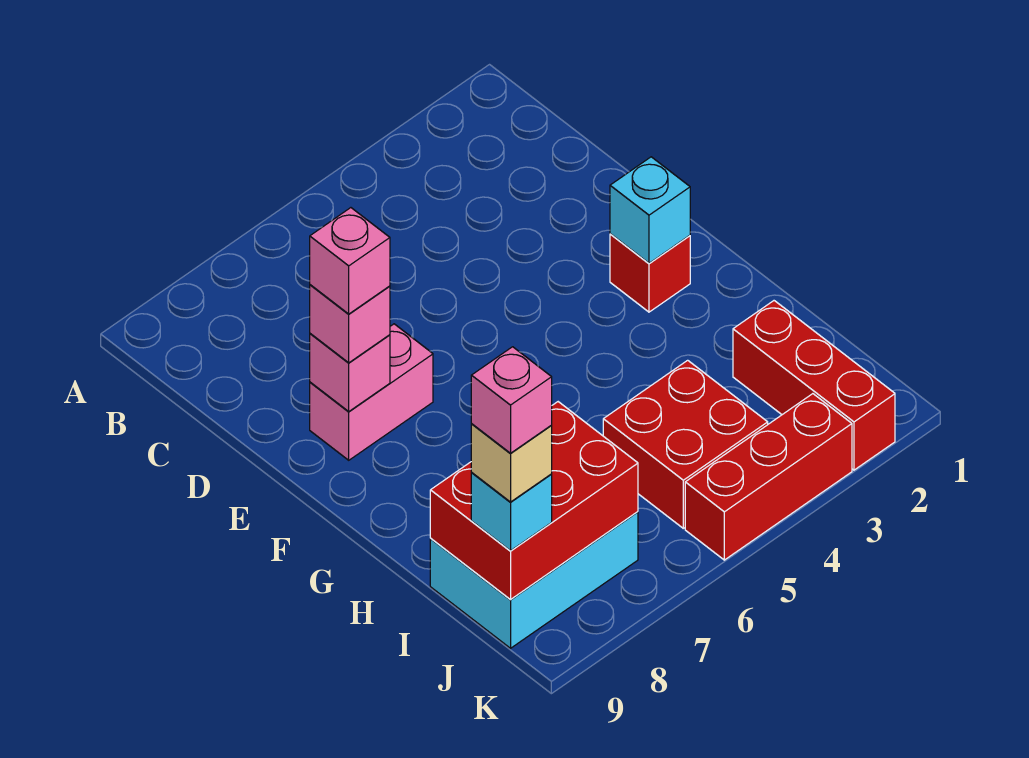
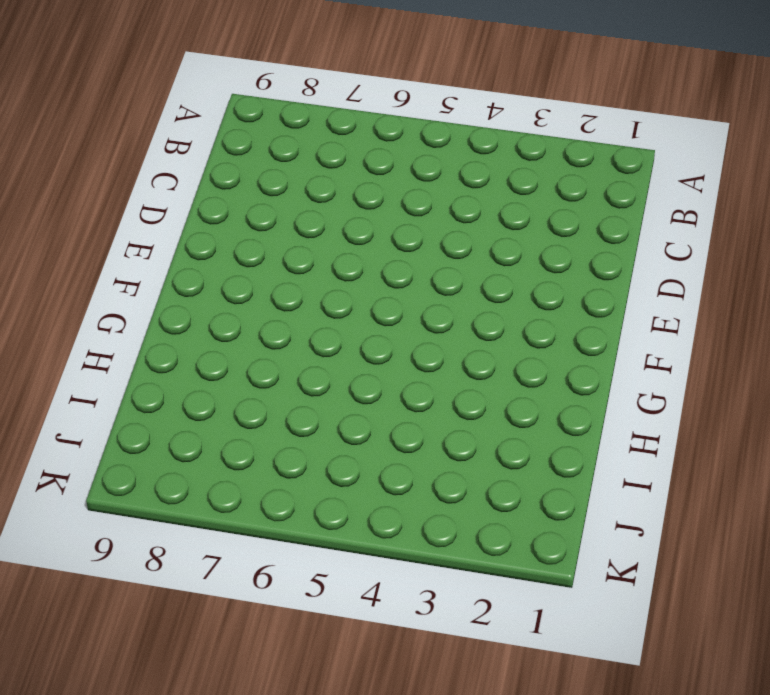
none -> pink brick E7:E8 level 1
none -> red brick F2 level 1
none -> red brick I2:K2 level 1

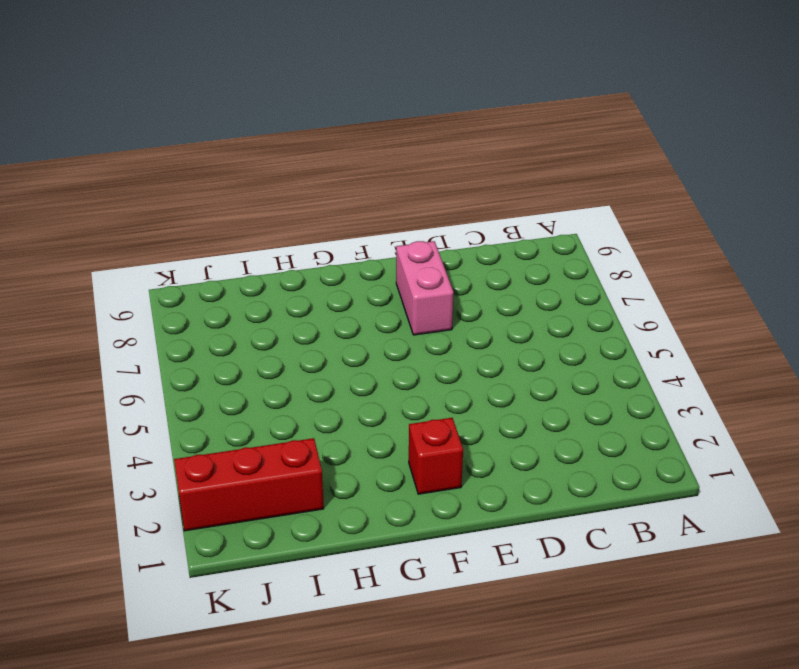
none -> red brick I4:J5 level 1
none -> cyan brick I7:J9 level 1
none -> red brick K3:K5 level 1

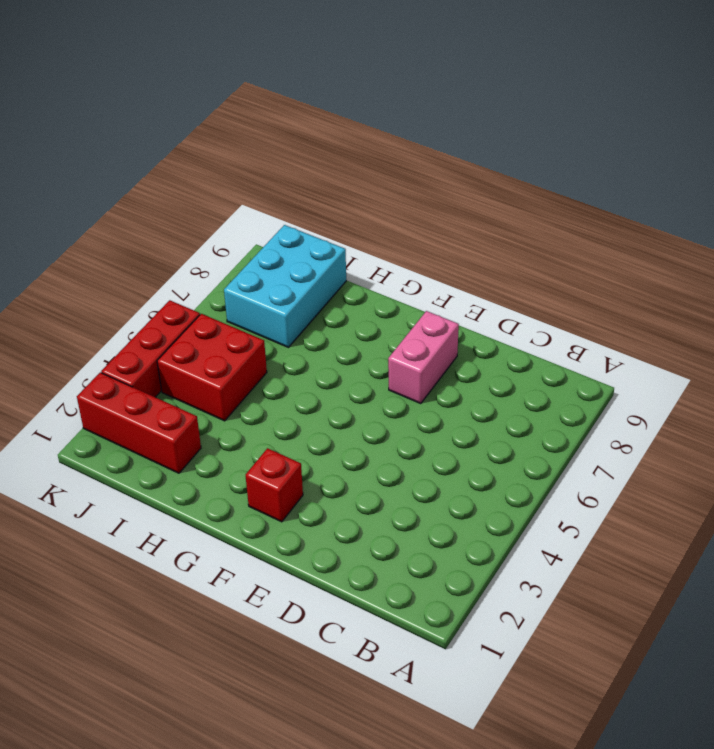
none -> pink brick E8 level 2
none -> cyan brick F2 level 2
none -> red brick I7:J9 level 2

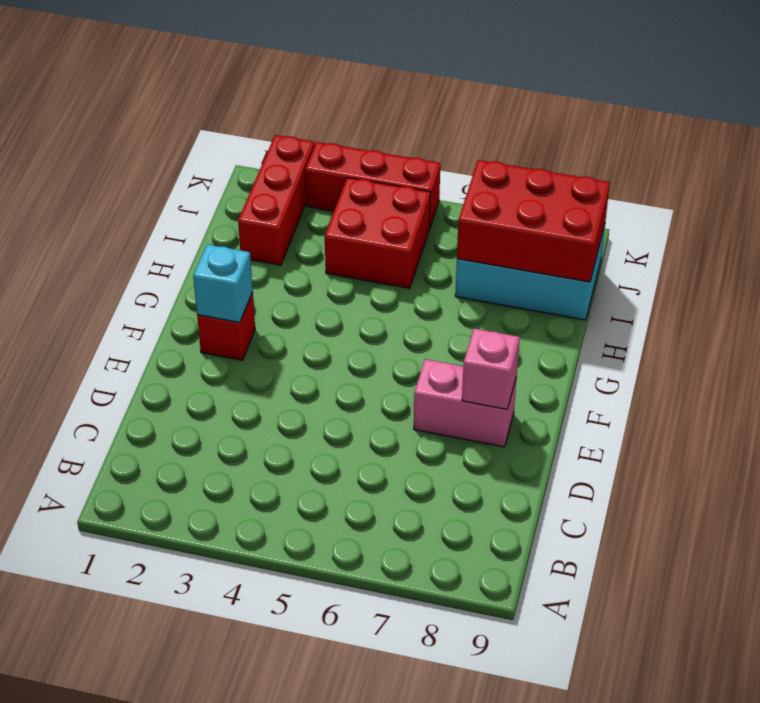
none -> pink brick E8 level 3
none -> cyan brick J9 level 3
none -> pink brick E8 level 4

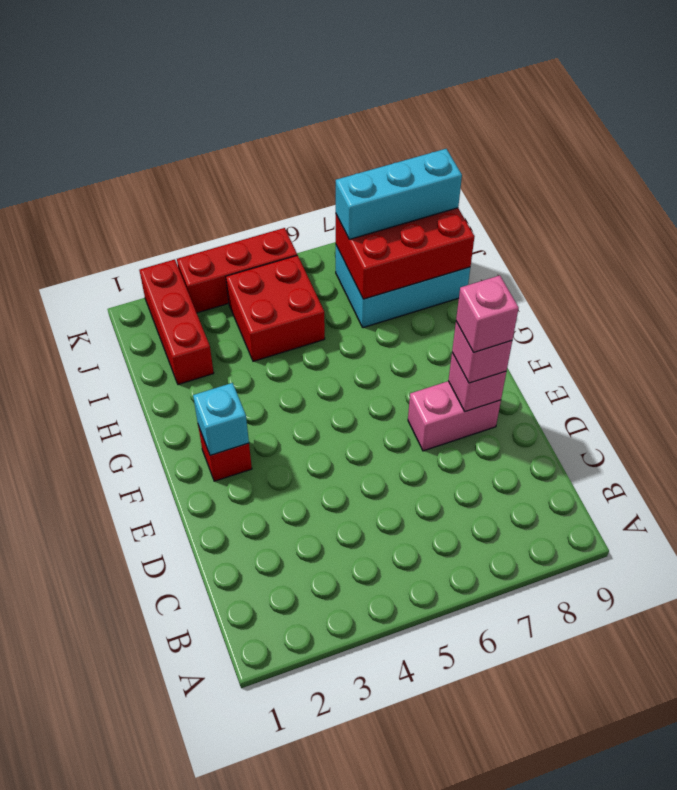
cyan brick J7:J9 level 3 -> cyan brick J9 level 3
none -> tan brick J9 level 4
none -> pink brick J9 level 5

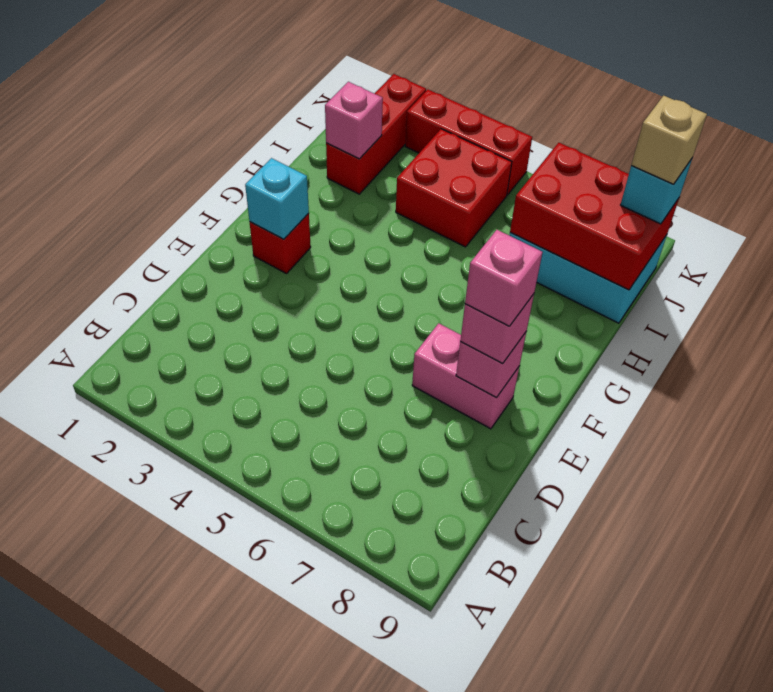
pink brick I2 level 2 -> pink brick J9 level 5

